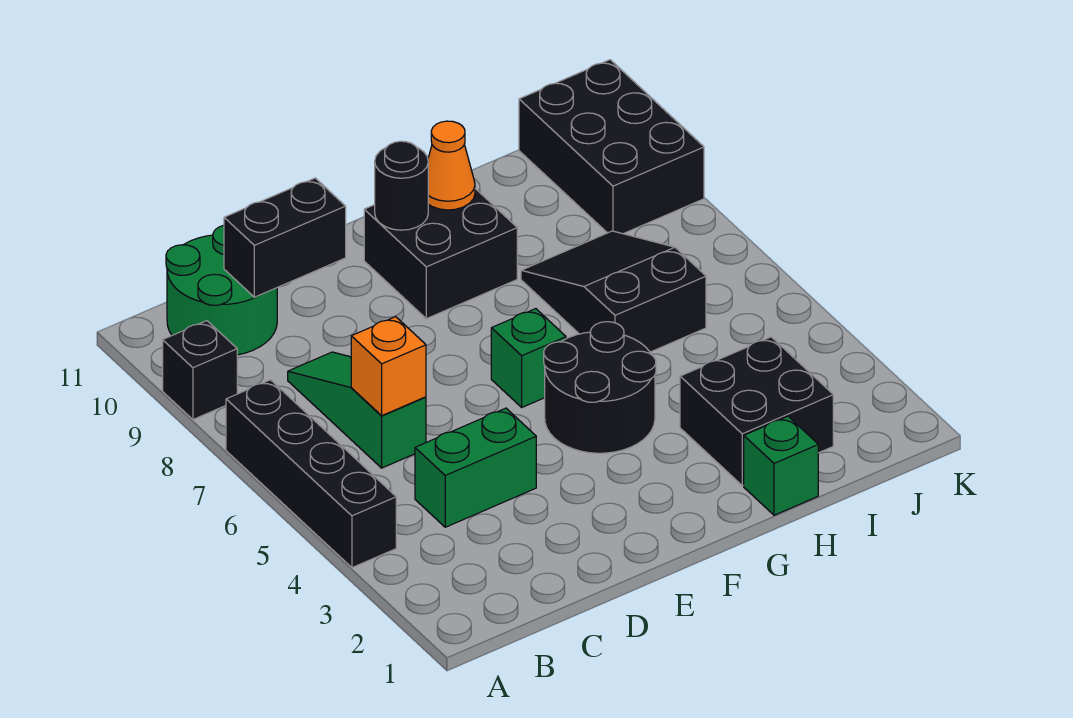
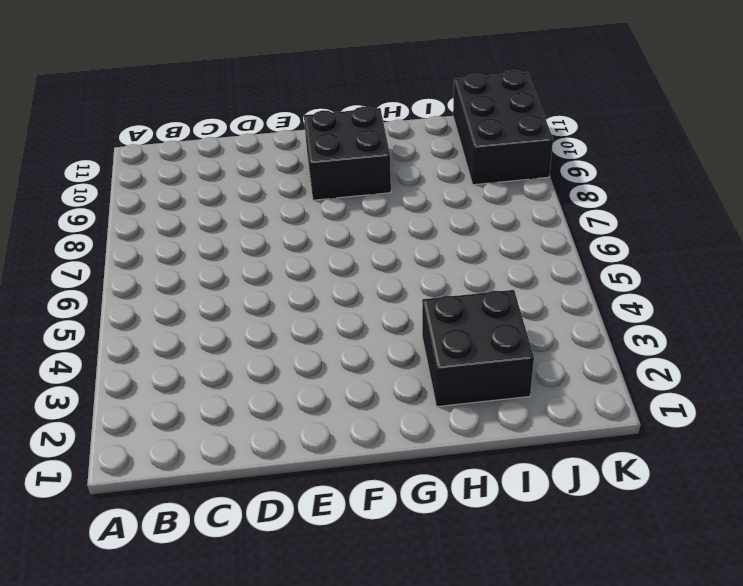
none -> black brick A4:A7 level 1
none -> black brick A9 level 1
none -> green round brick B10:C11 level 1

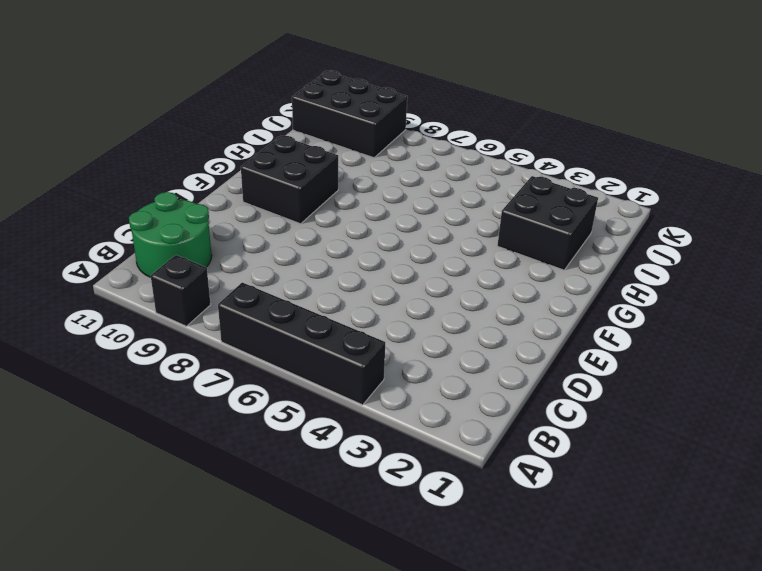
none -> green brick C4:D4 level 1
none -> green slope C6:C8 level 1 top 6
none -> black round brick F4:G5 level 1

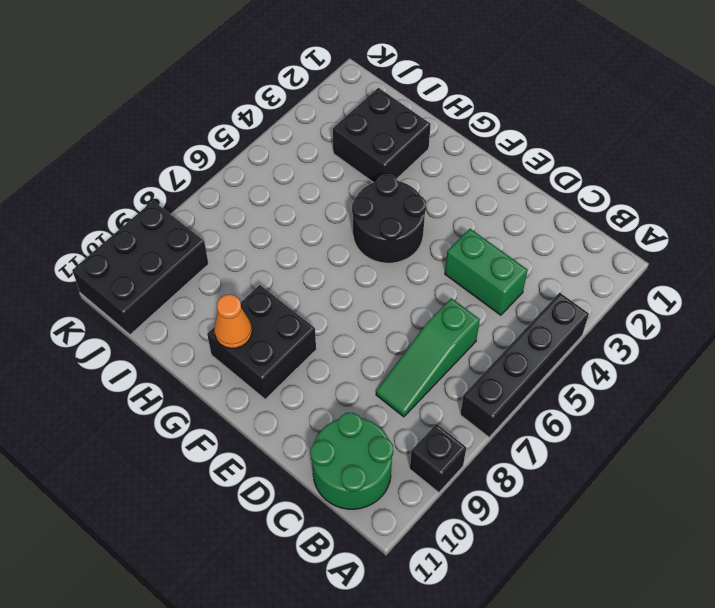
none -> green brick F6 level 1
none -> green brick H1 level 1
none -> black slope H6:I8 level 1 top 6

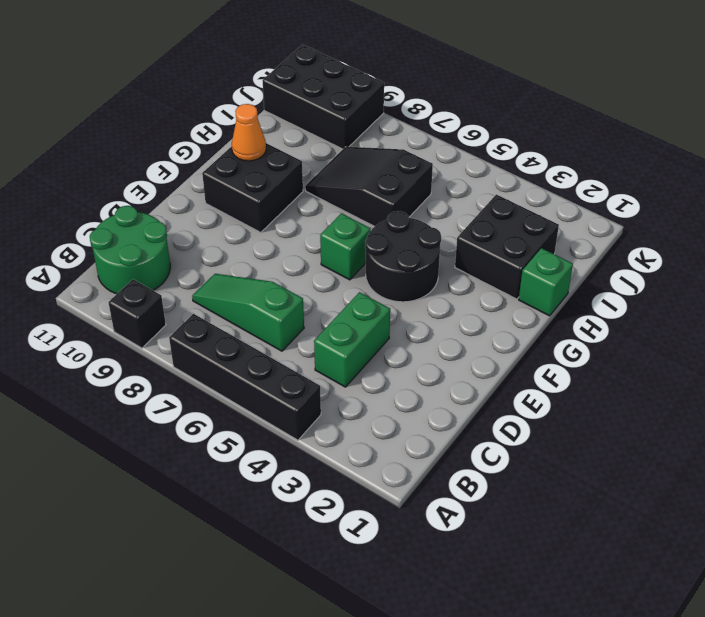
none -> orange brick C6 level 2
none -> black brick C10:D10 level 2
none -> black round brick F10 level 2

